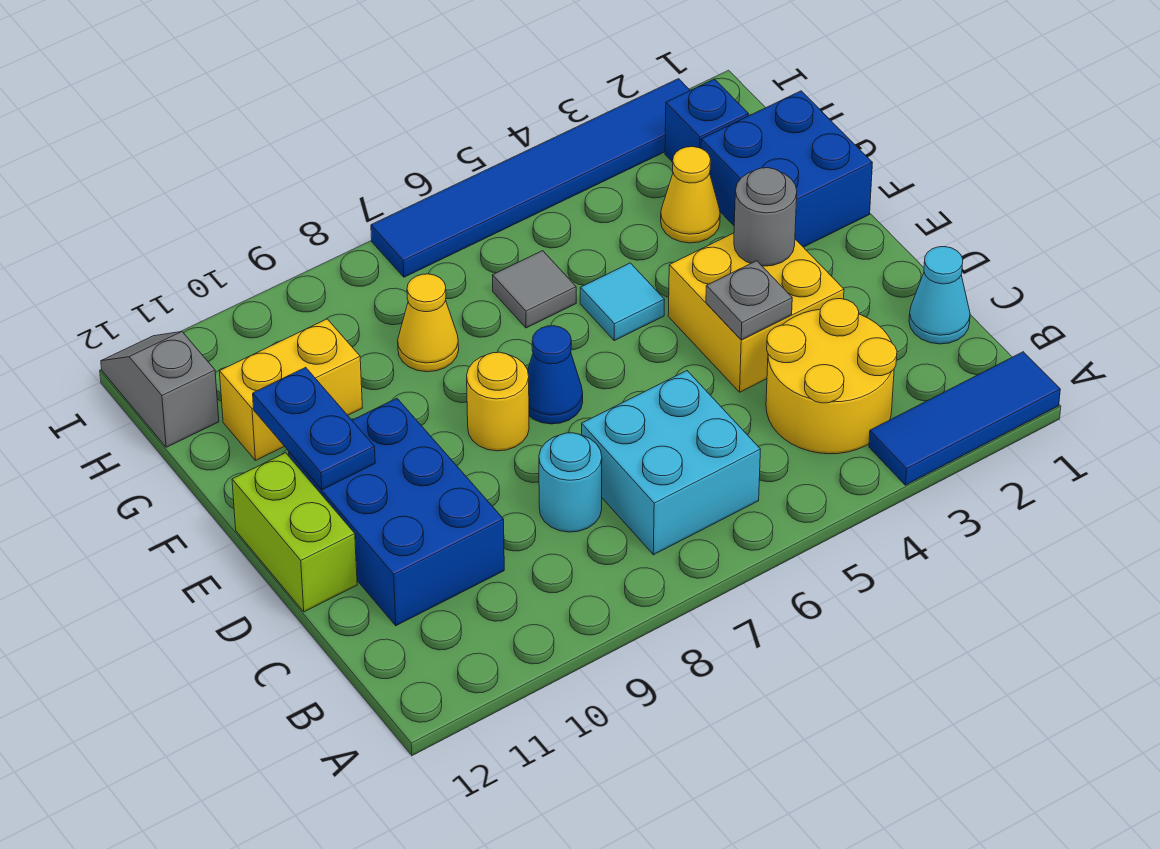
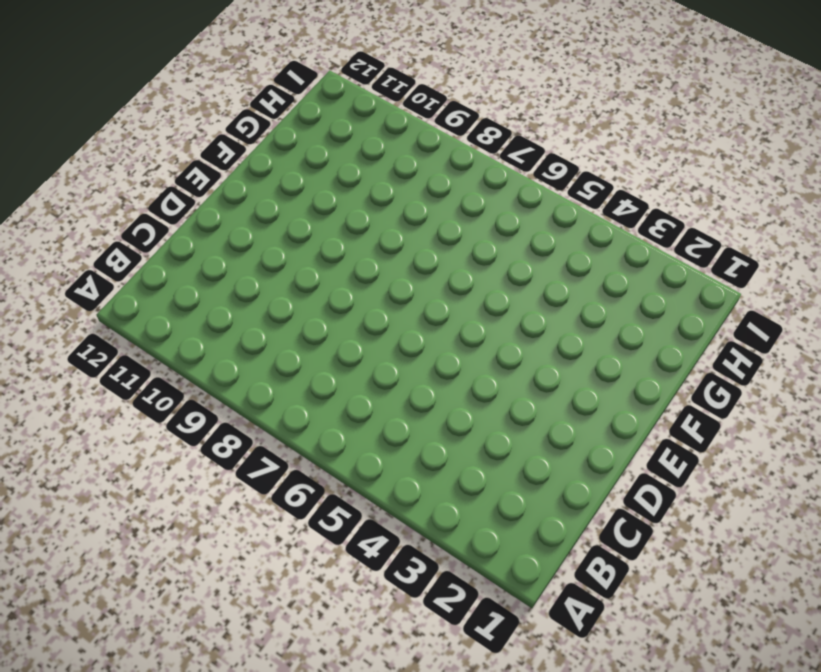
none -> blue tile A1:A3 level 1
none -> yellow round brick B3:C4 level 1
none -> cyan brick B6:C7 level 1

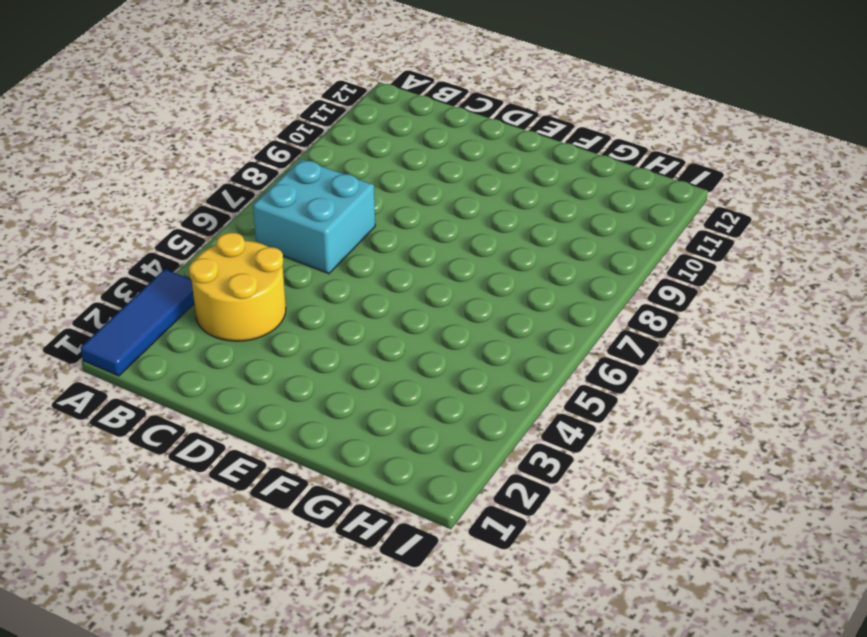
none -> cyan cone C1 level 1
none -> cyan round brick C8 level 1
none -> blue brick C10:E11 level 1

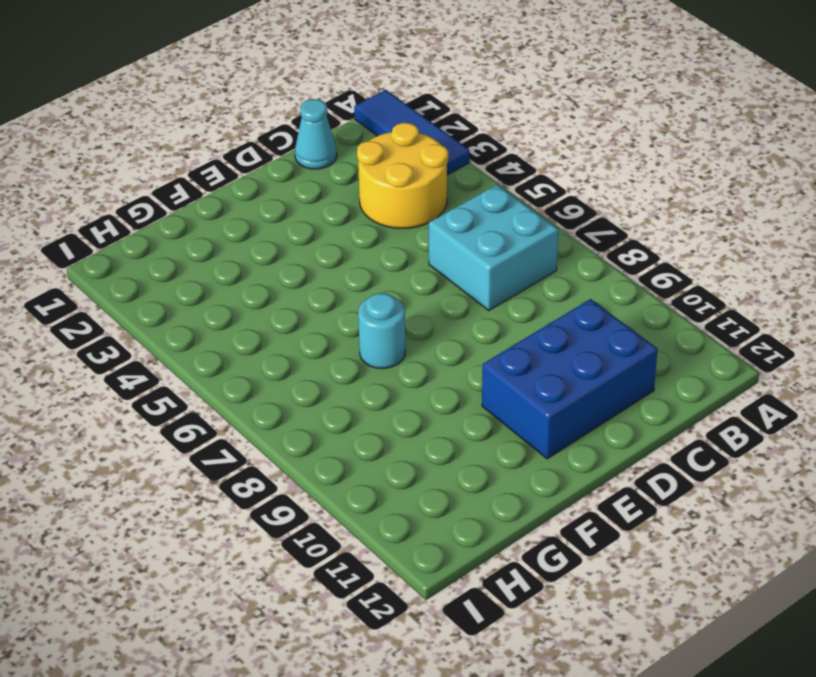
cyan round brick F7 level 1 -> cyan round brick C8 level 1
none -> yellow brick D3:E4 level 1
none -> lime brick D12:E12 level 1
none -> blue cone E7 level 1

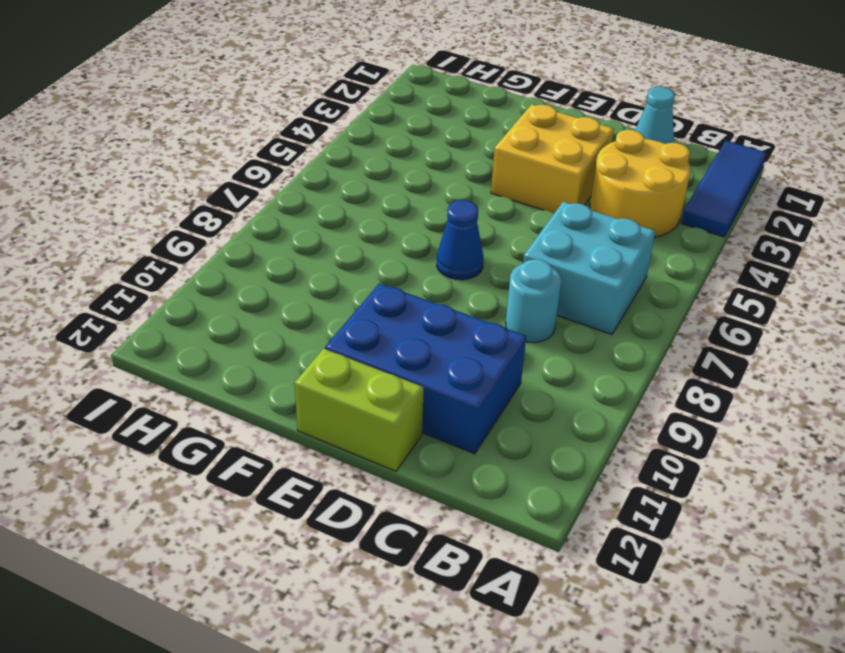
none -> yellow round brick E8 level 1
none -> blue brick F1:G2 level 1
none -> cyan tile F5 level 1

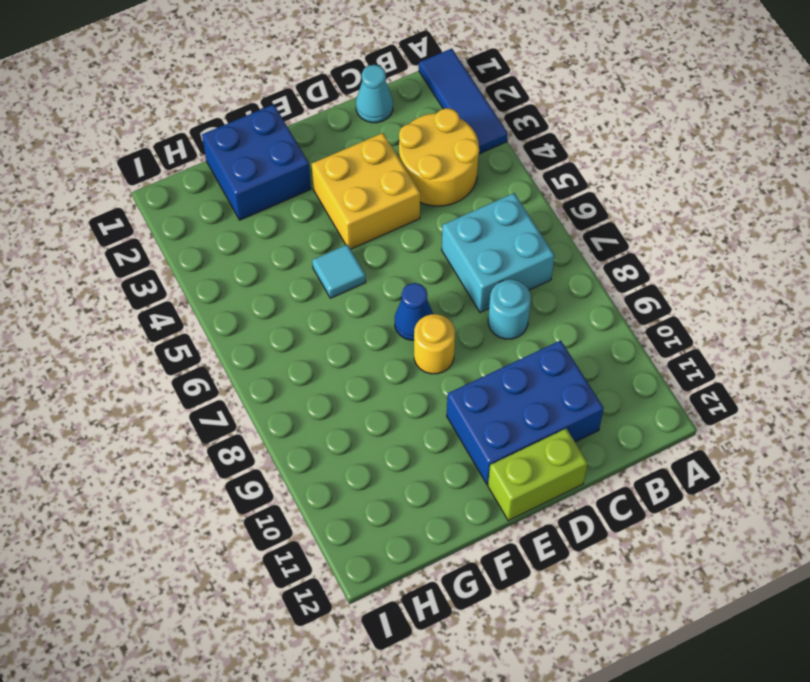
none -> yellow cone G3 level 1
none -> grey tile G6 level 1
none -> yellow cone G8 level 1

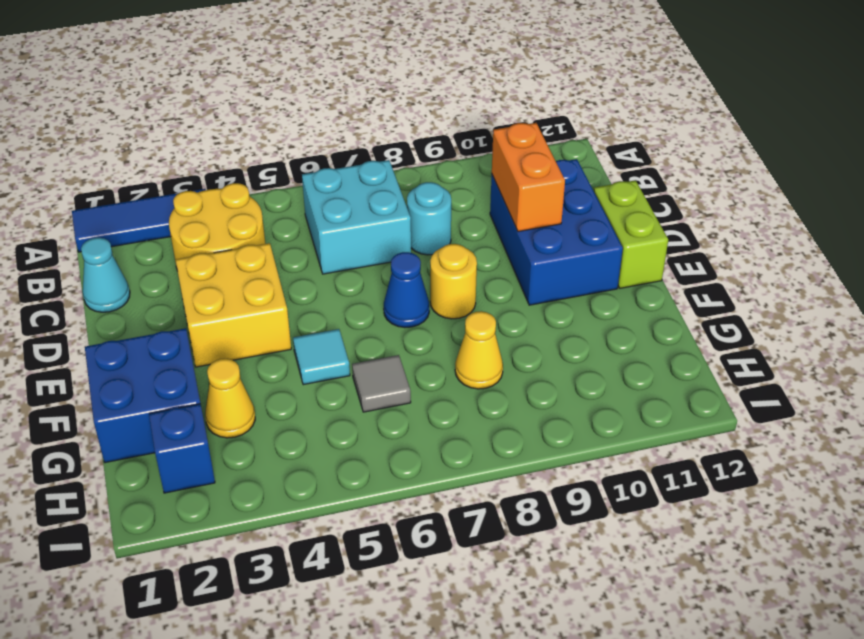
orange brick C10:D10 level 2 -> none
none -> yellow brick G10:G11 level 1
none -> grey slope H12:I12 level 1 top H
none -> blue tile I2:I7 level 1

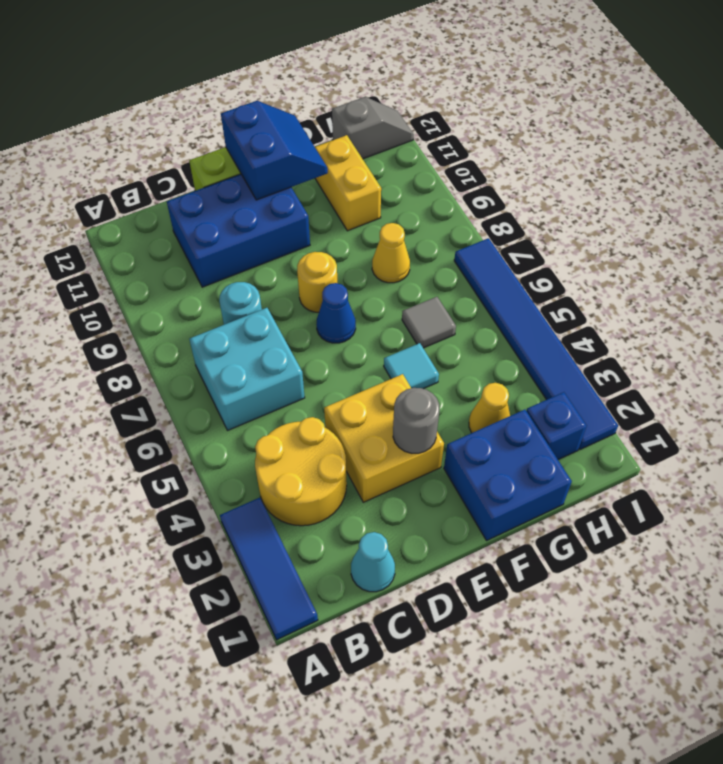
blue slope E11:F12 level 2 top E -> blue plate E11:F11 level 2
none -> grey plate D4 level 2

